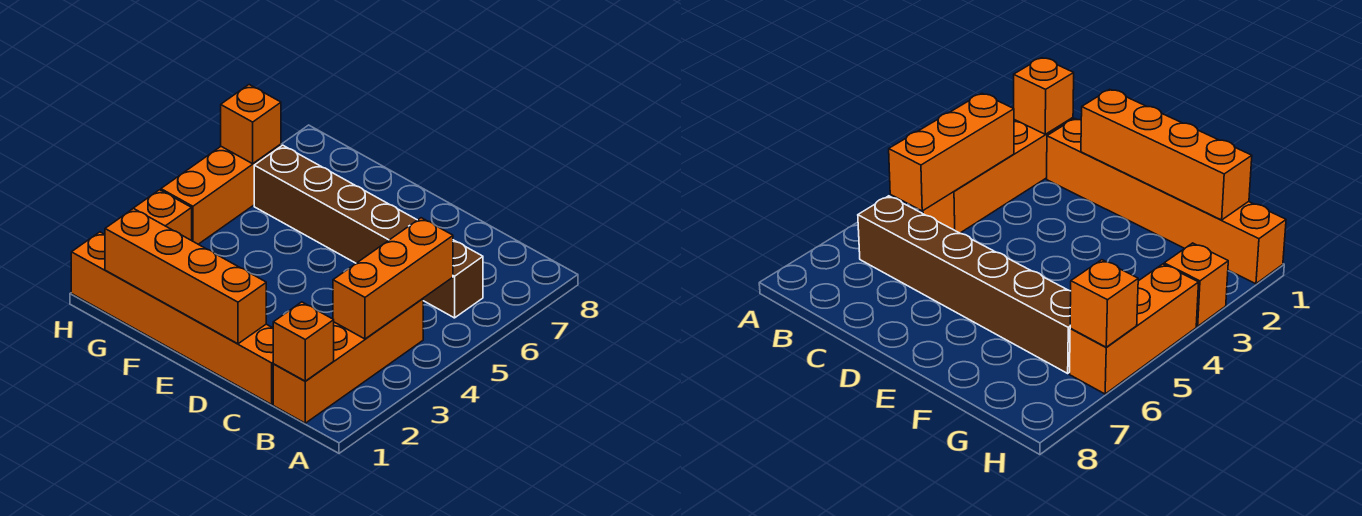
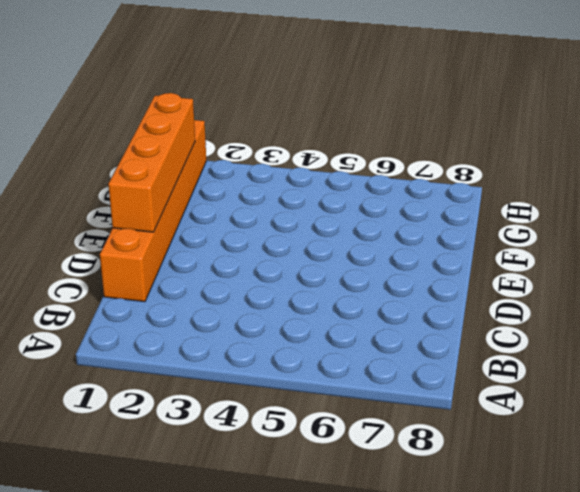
none -> orange brick B1:B4 level 1
none -> brown brick B6:G6 level 1

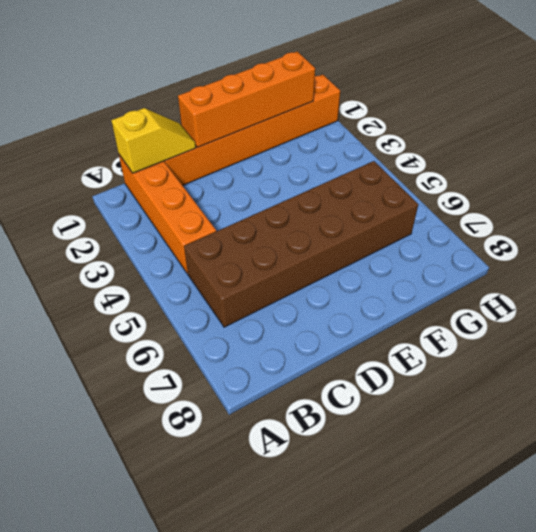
yellow slope B1:C1 level 2 top B -> orange brick B1 level 2
brown brick B5:G6 level 1 -> brown brick B6:G6 level 1
none -> orange brick H3 level 1
none -> orange brick H4:H6 level 1

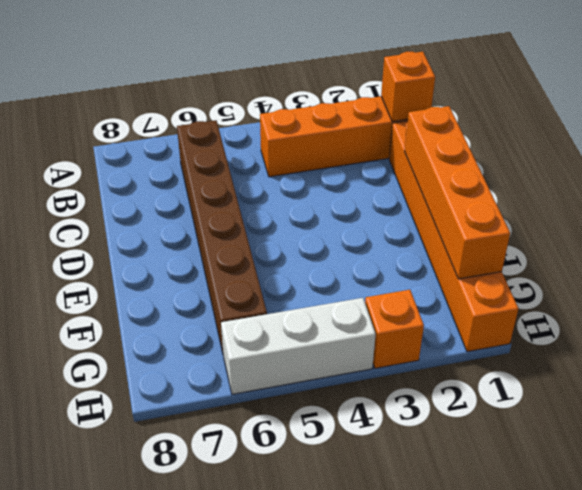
white brick H4:H6 level 1 -> orange brick H4:H6 level 1
none -> orange brick B3:B5 level 2
none -> orange brick H6 level 2

